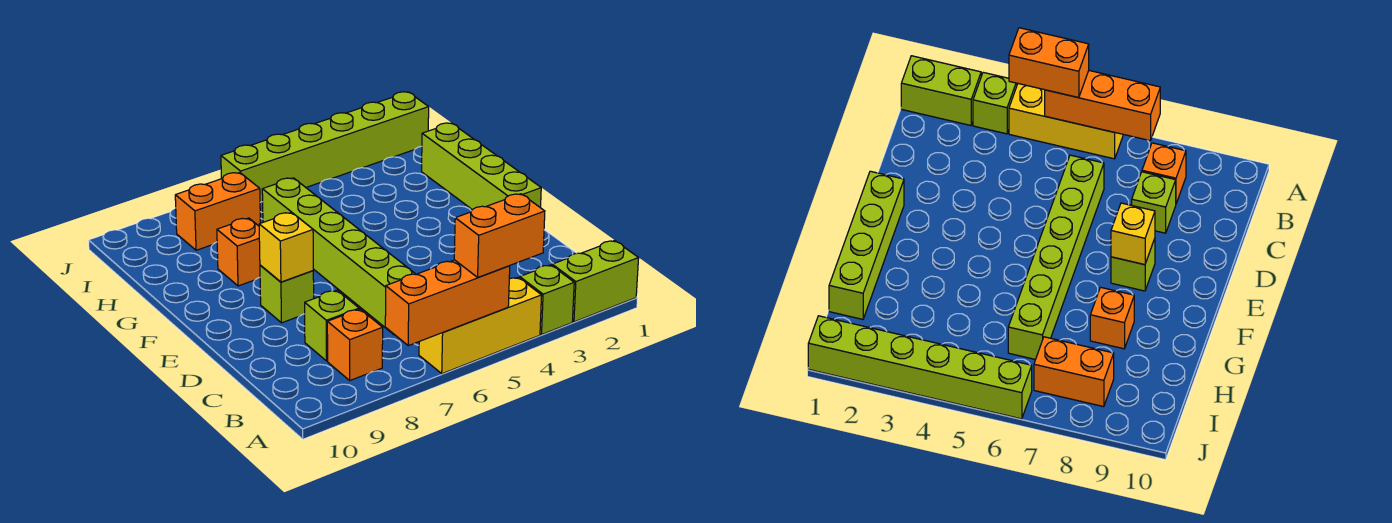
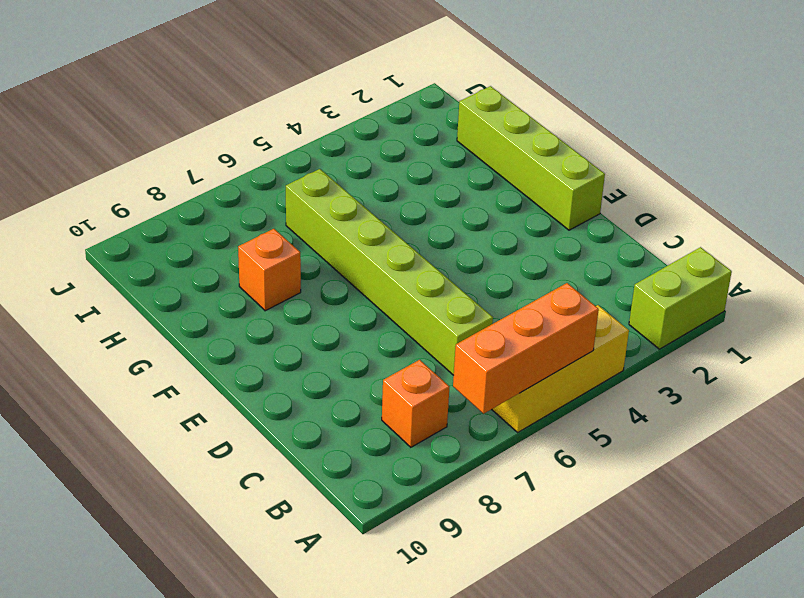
none -> lime brick A3 level 1
none -> lime brick C8 level 1
none -> lime brick E8 level 1

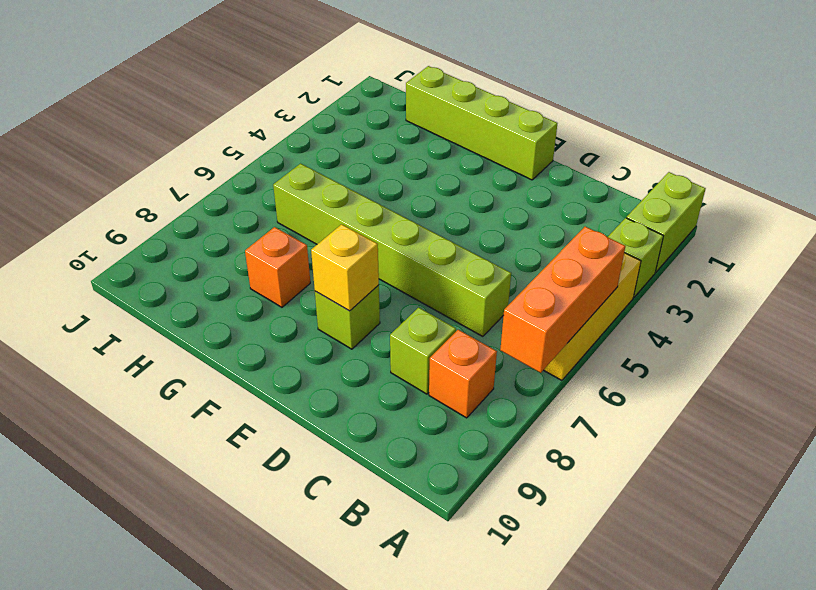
none -> orange brick I7:I8 level 1
none -> lime brick J1:J6 level 1
none -> orange brick A4:A5 level 3

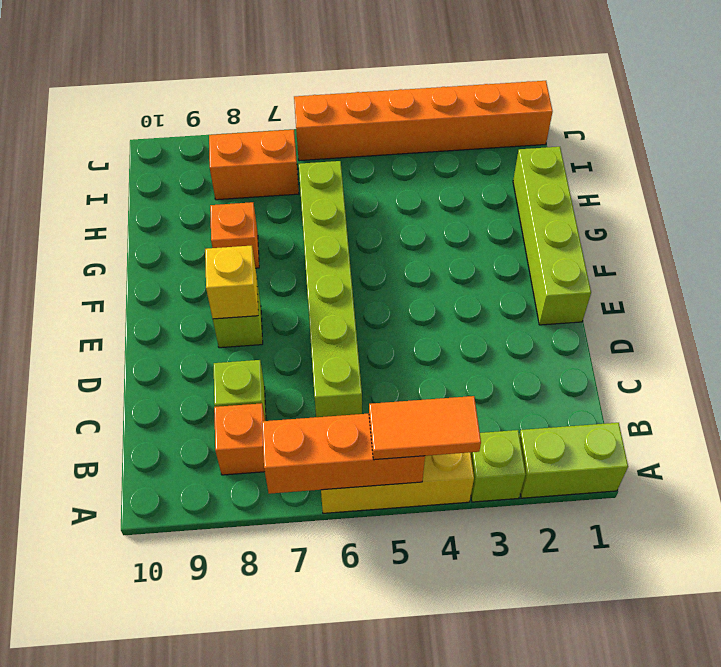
orange tile A4:A5 level 3 -> orange brick A4:A5 level 3
orange brick J1:J6 level 1 -> lime brick J1:J6 level 1

